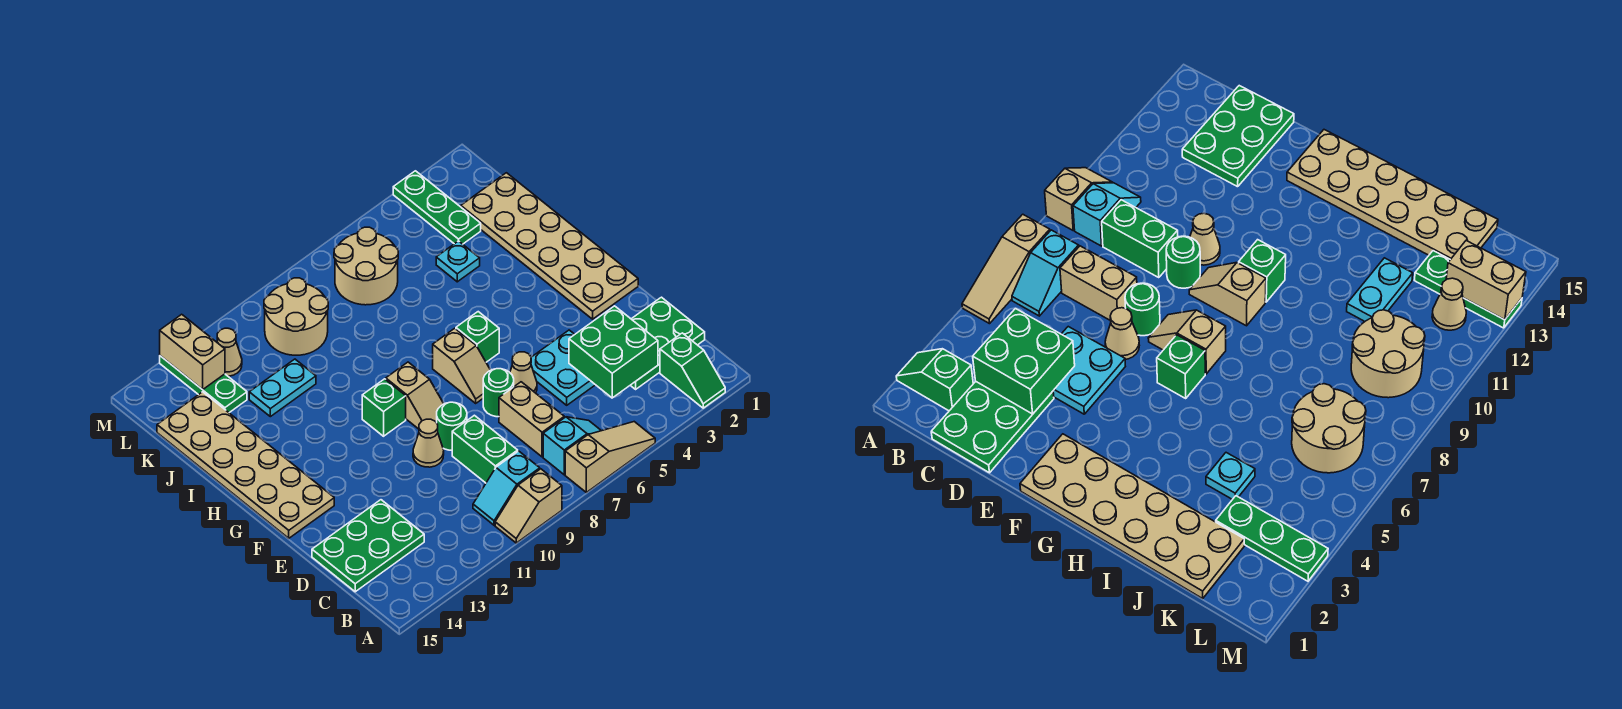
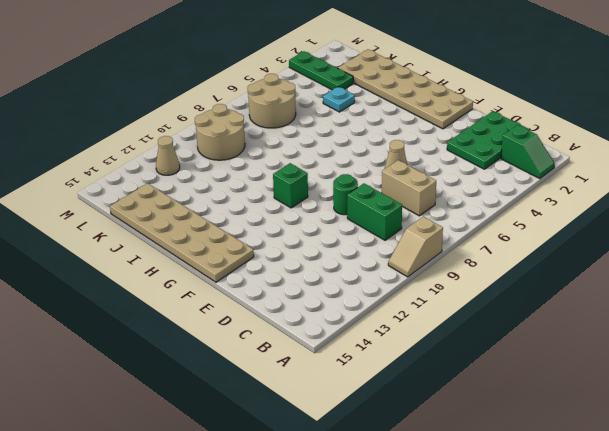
none -> tan slope A5:A7 level 1 top 7
none -> cyan slope B6:B7 level 1 top 7
none -> cyan slope B9:B10 level 1 top 9

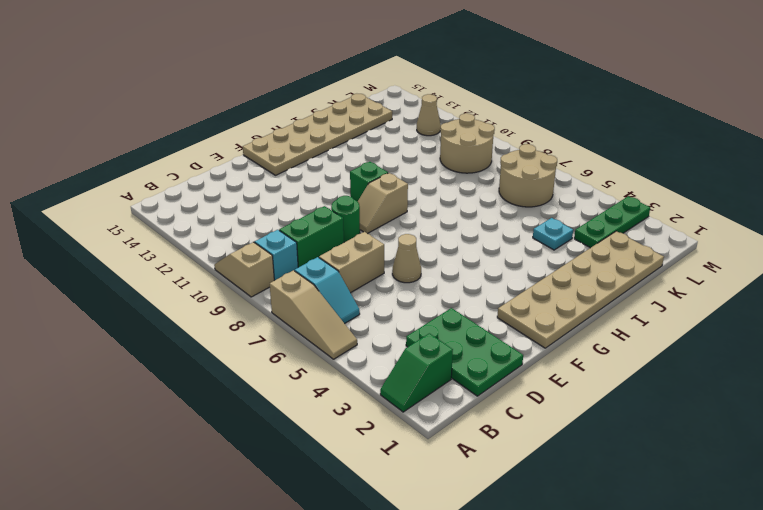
none -> green plate C13:D15 level 1
none -> cyan plate D4:E5 level 1
none -> green round brick E7 level 1

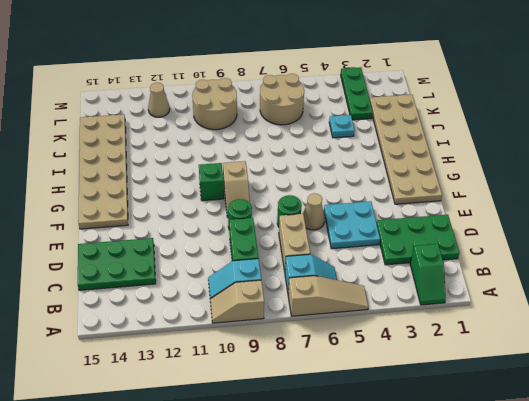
none -> tan cone E10 level 1
none -> tan slope F7:G7 level 1 top G
none -> green brick G6 level 1

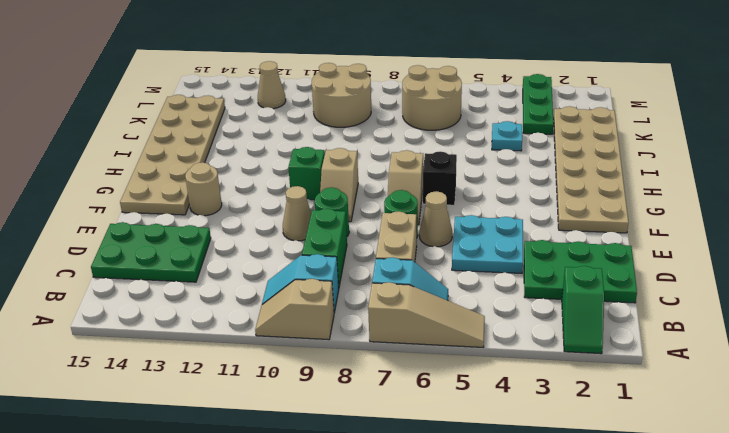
tan round brick F13 level 1 -> none
black brick G6 level 1 -> green brick G6 level 1
none -> cyan plate J11:J12 level 1
none -> green plate K13:M13 level 1
none -> green brick C3:D4 level 2

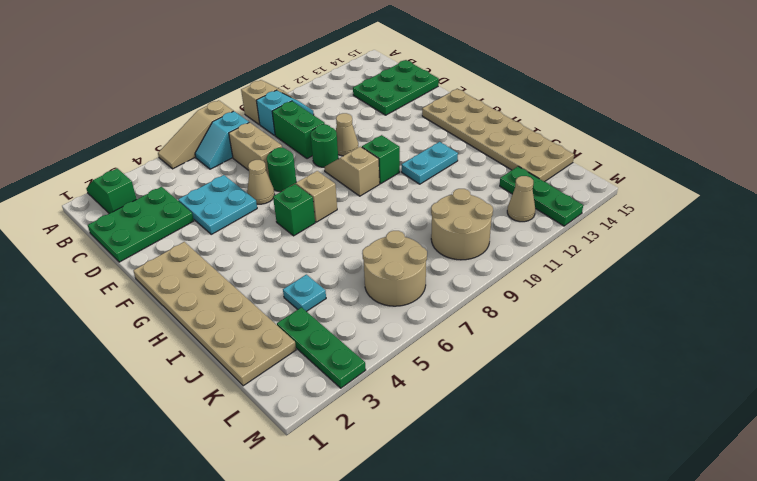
cyan plate H11:H12 level 1 -> cyan plate J11:J12 level 1
none -> green brick C3:D4 level 2
none -> tan brick L13:M13 level 2

